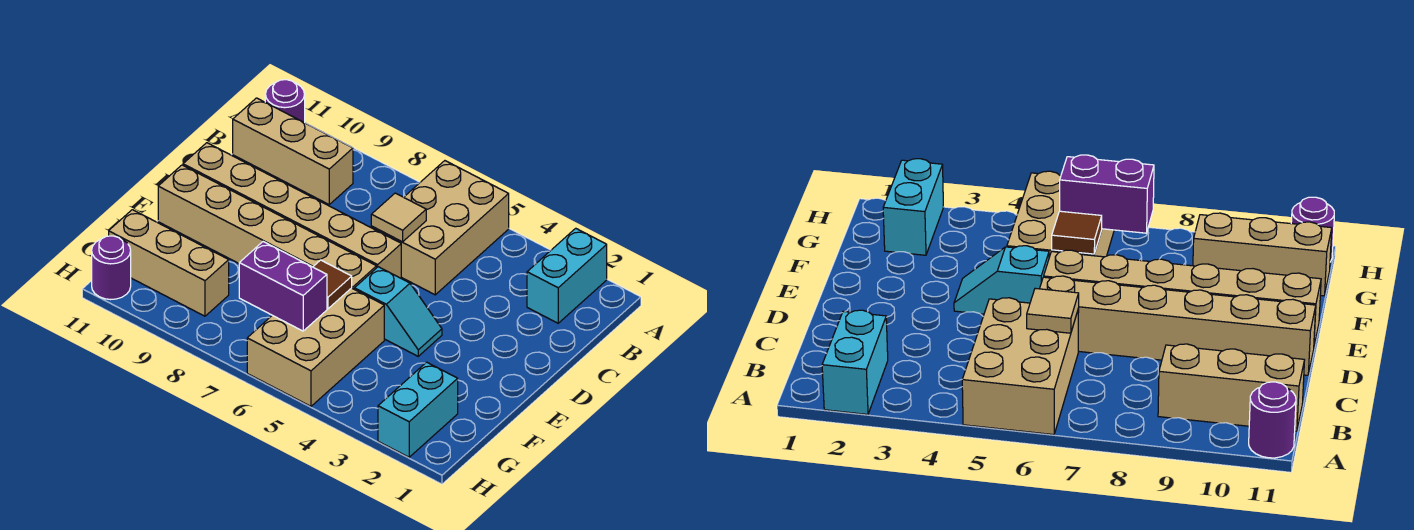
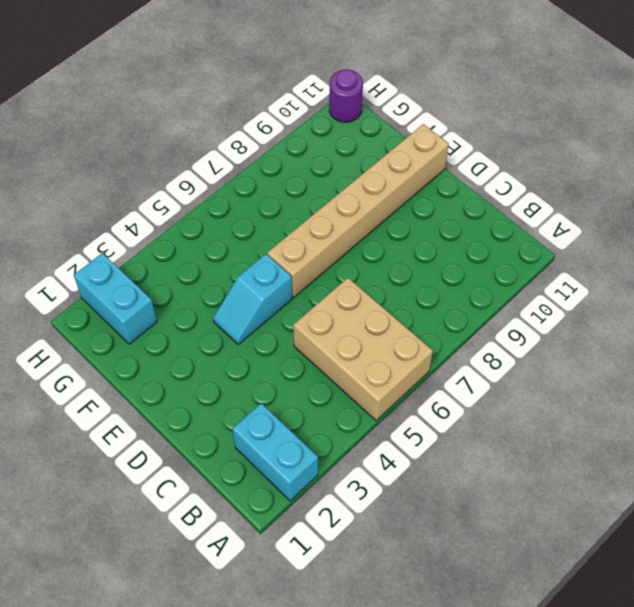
none -> purple round brick A11 level 1
none -> tan brick B9:B11 level 1
none -> tan brick D6:D11 level 1

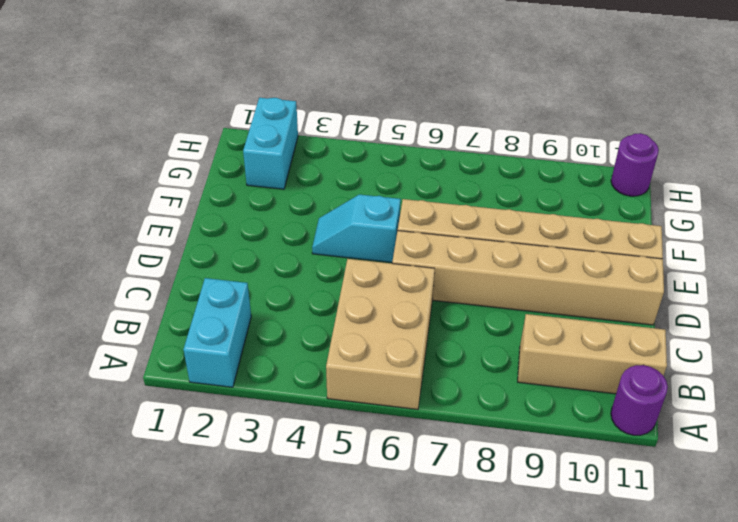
none -> tan brick F5:H6 level 1
none -> tan brick G9:G11 level 1
none -> tan tile C6 level 2

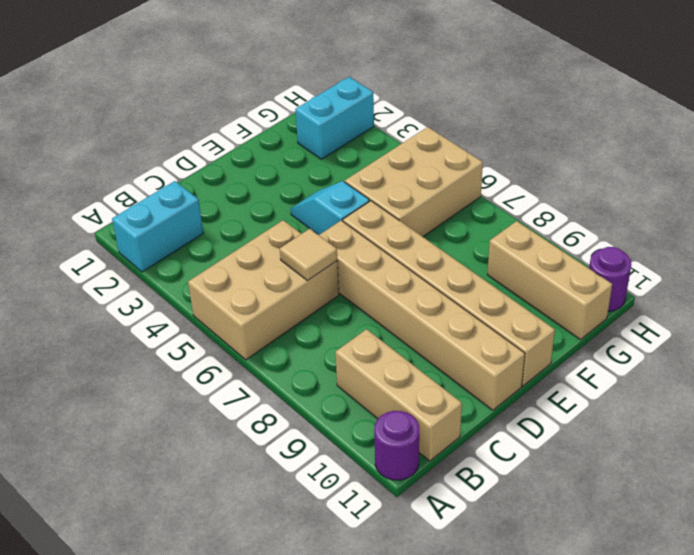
none -> brown tile F6 level 2
none -> purple brick G6:G7 level 2

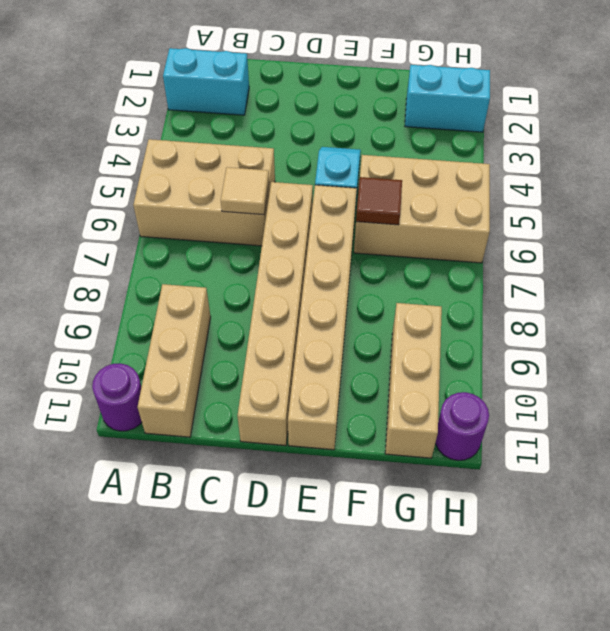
none -> purple brick G6:G7 level 2

